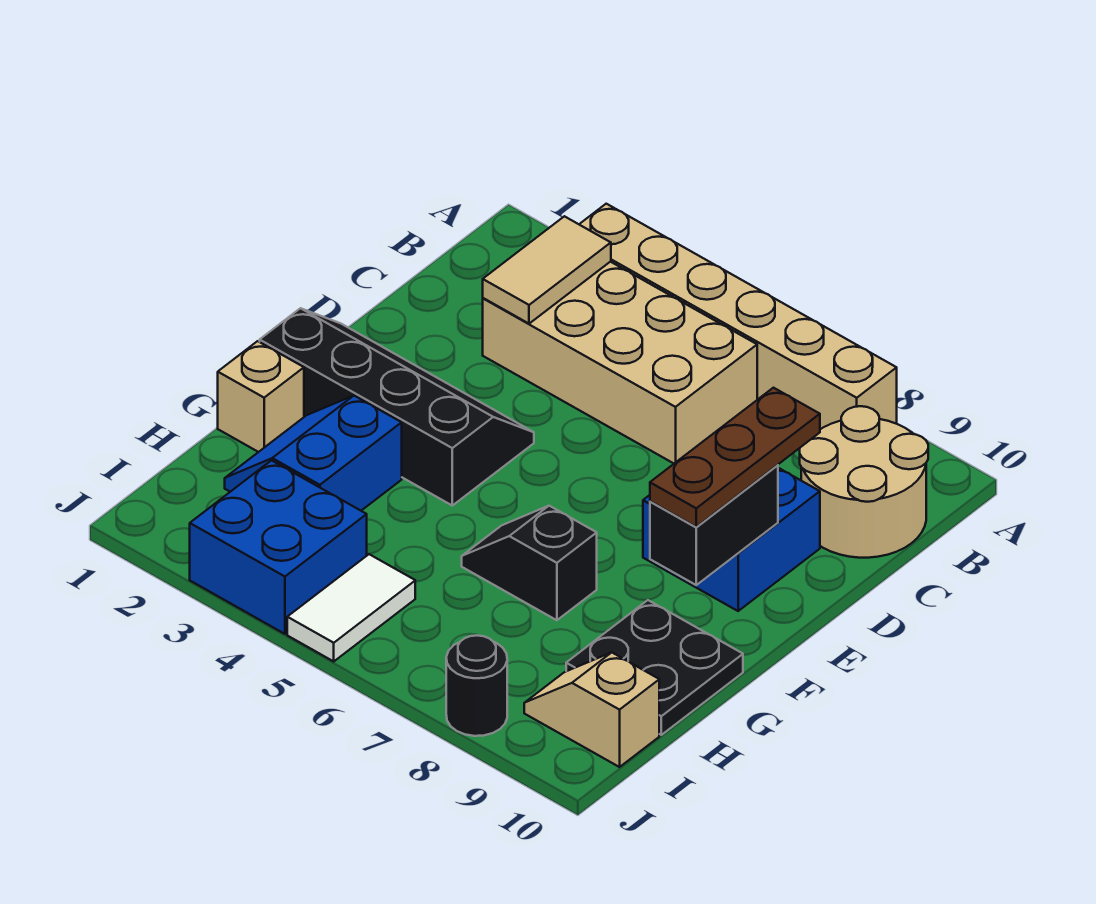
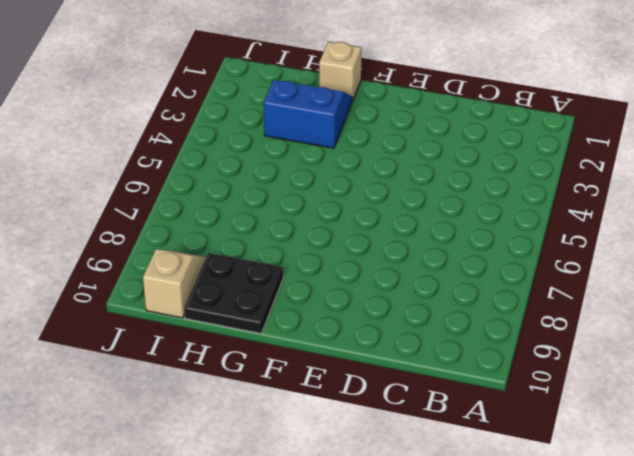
none -> tan brick A3:A8 level 1
none -> tan brick B3:C6 level 1
none -> tan round brick B9:C10 level 1

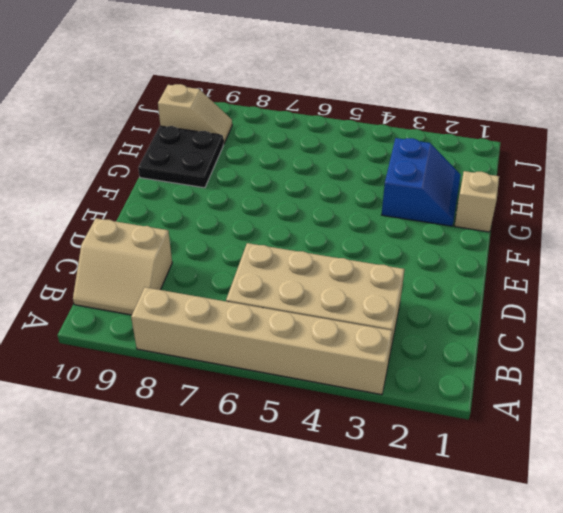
tan slope B9:C10 level 1 top C -> tan round brick B9:C10 level 1
none -> blue brick D8:E9 level 1
none -> black slope E1:F4 level 1 top F
none -> black slope G6:G7 level 1 top 7

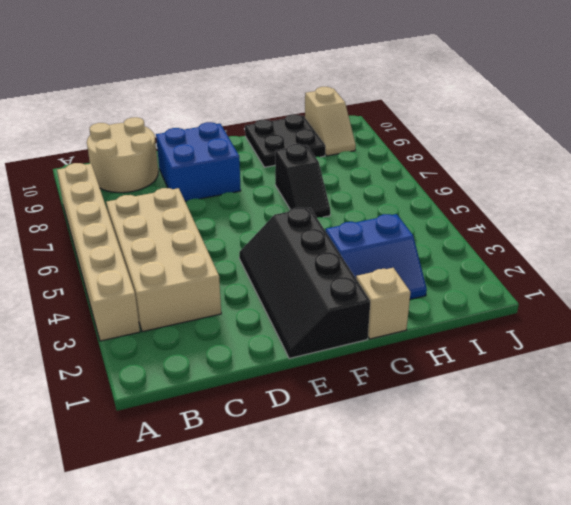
none -> blue brick I3:J4 level 1
none -> white tile I5:J5 level 1
none -> black round brick J8 level 1

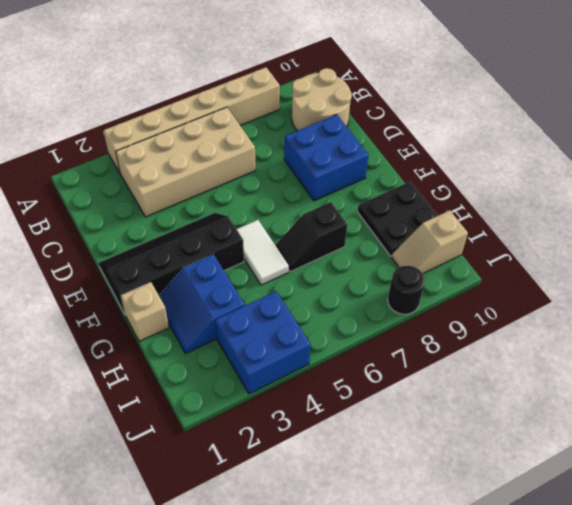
white tile F5:G5 level 1 -> white tile I5:J5 level 1
none -> tan tile B3:C3 level 2
none -> black brick E9:F9 level 2
none -> brown plate D9:F9 level 3

